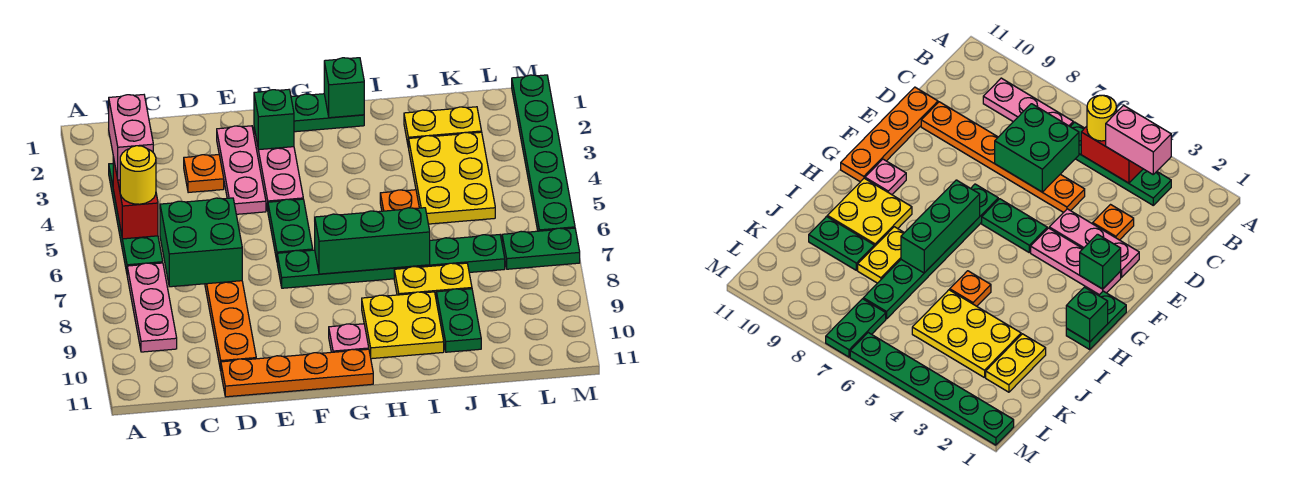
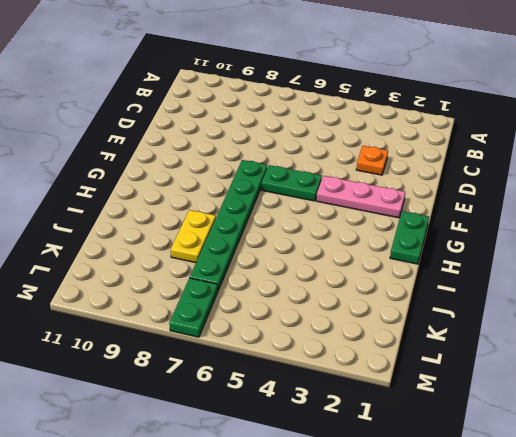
none -> green plate B3:B6 level 1
none -> pink plate B7:B9 level 1
none -> orange plate D5:D10 level 1

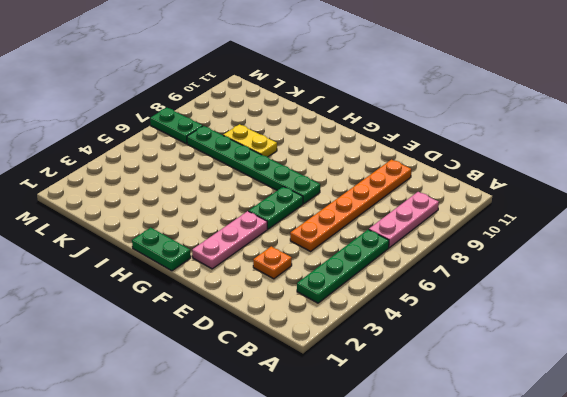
none -> orange plate D11:G11 level 1
none -> pink plate E2:E4 level 1
none -> pink plate G10 level 1

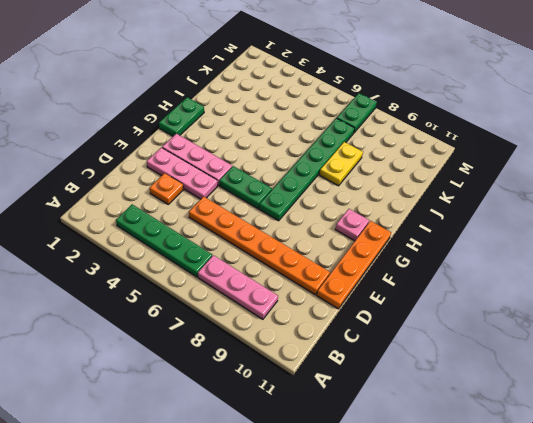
none -> yellow plate H9:I10 level 1
none -> orange plate I5 level 1
none -> yellow plate J2:K2 level 1

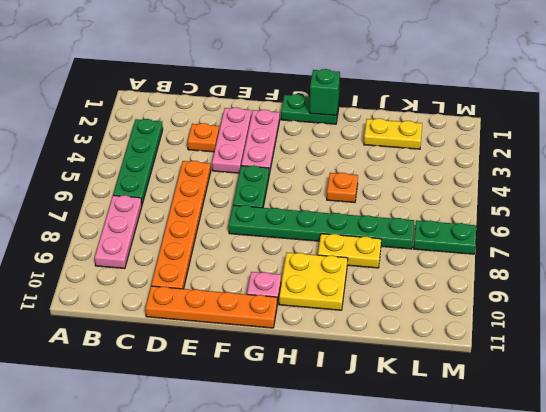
none -> yellow plate J3:K5 level 1
none -> green plate J9:J10 level 1
none -> green plate M1:M6 level 1

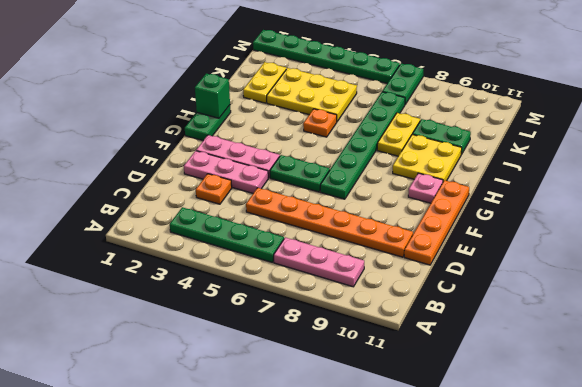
none -> red brick B4:B5 level 2
none -> green brick C6:D7 level 2
none -> green brick F2 level 2

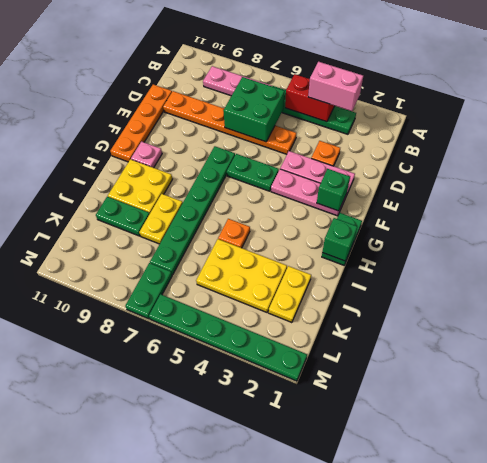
none -> green brick G7:I7 level 2
none -> yellow round brick B5 level 3

